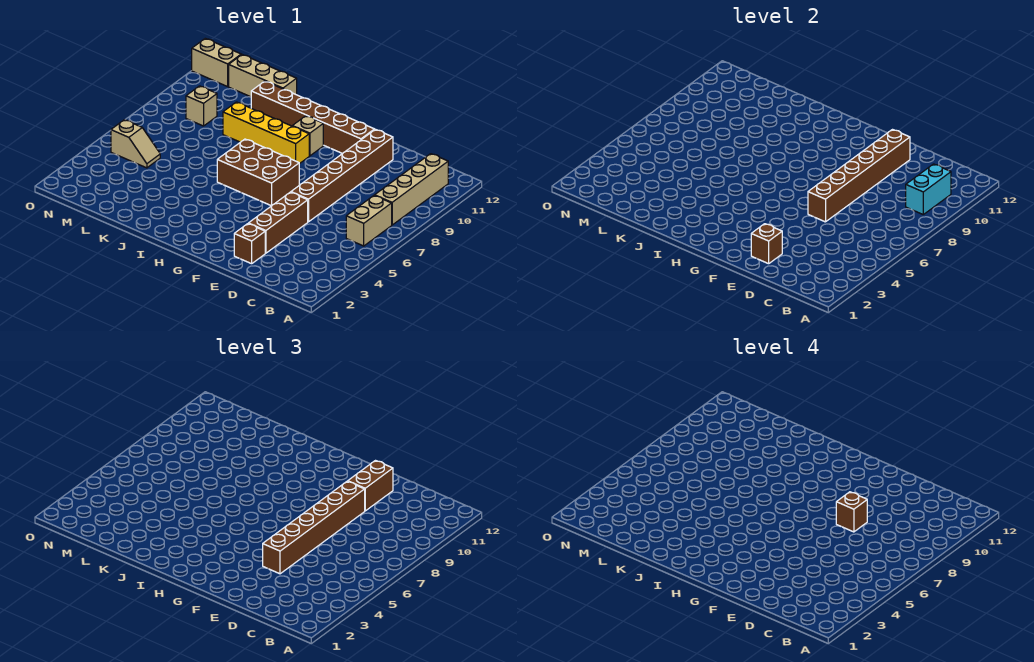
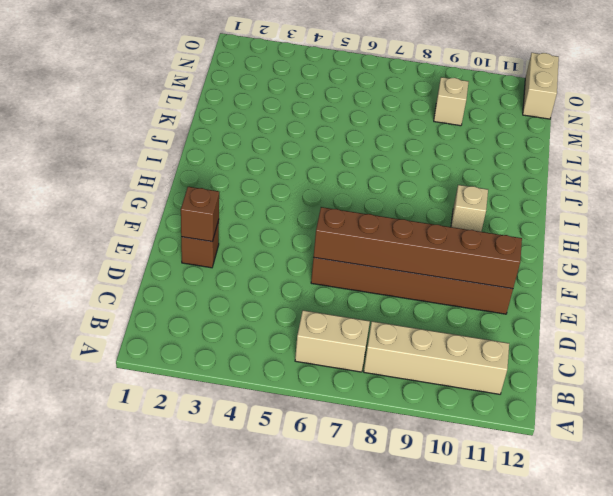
none -> brown brick E3:E5 level 1
none -> brown brick F11:K11 level 1
none -> brown brick G6:I7 level 1

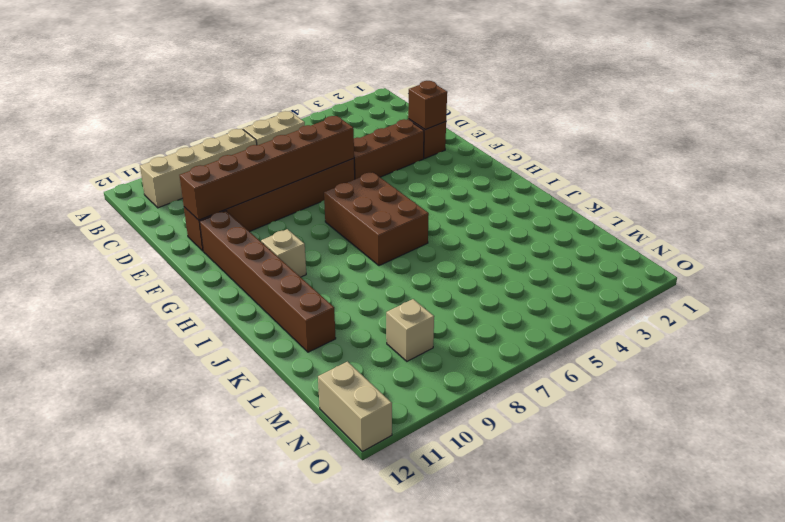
none -> yellow brick H9:K9 level 1
none -> tan brick K12:M12 level 1
none -> tan slope M5:N5 level 1 top N

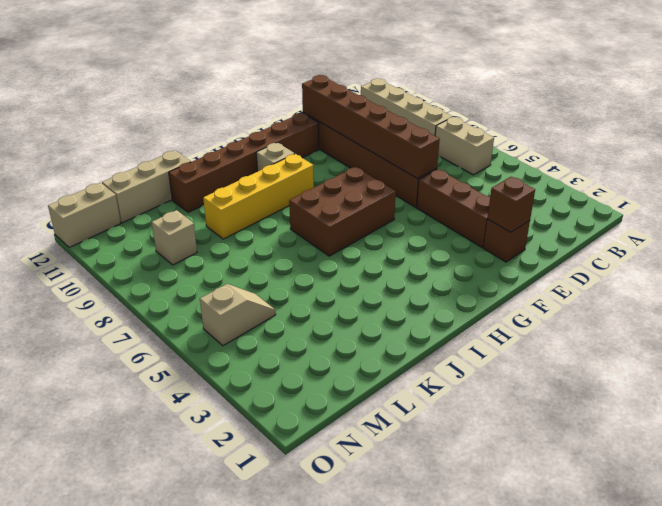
none -> cyan brick B9:B10 level 2
none -> brown brick E4:E9 level 3
none -> brown brick E10:E11 level 3

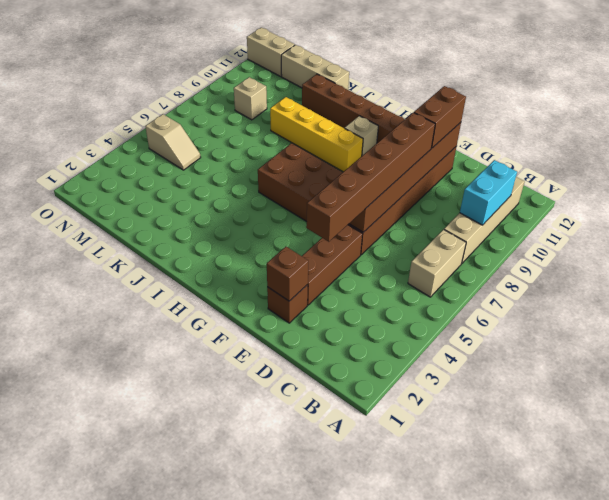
none -> brown brick E8 level 4

